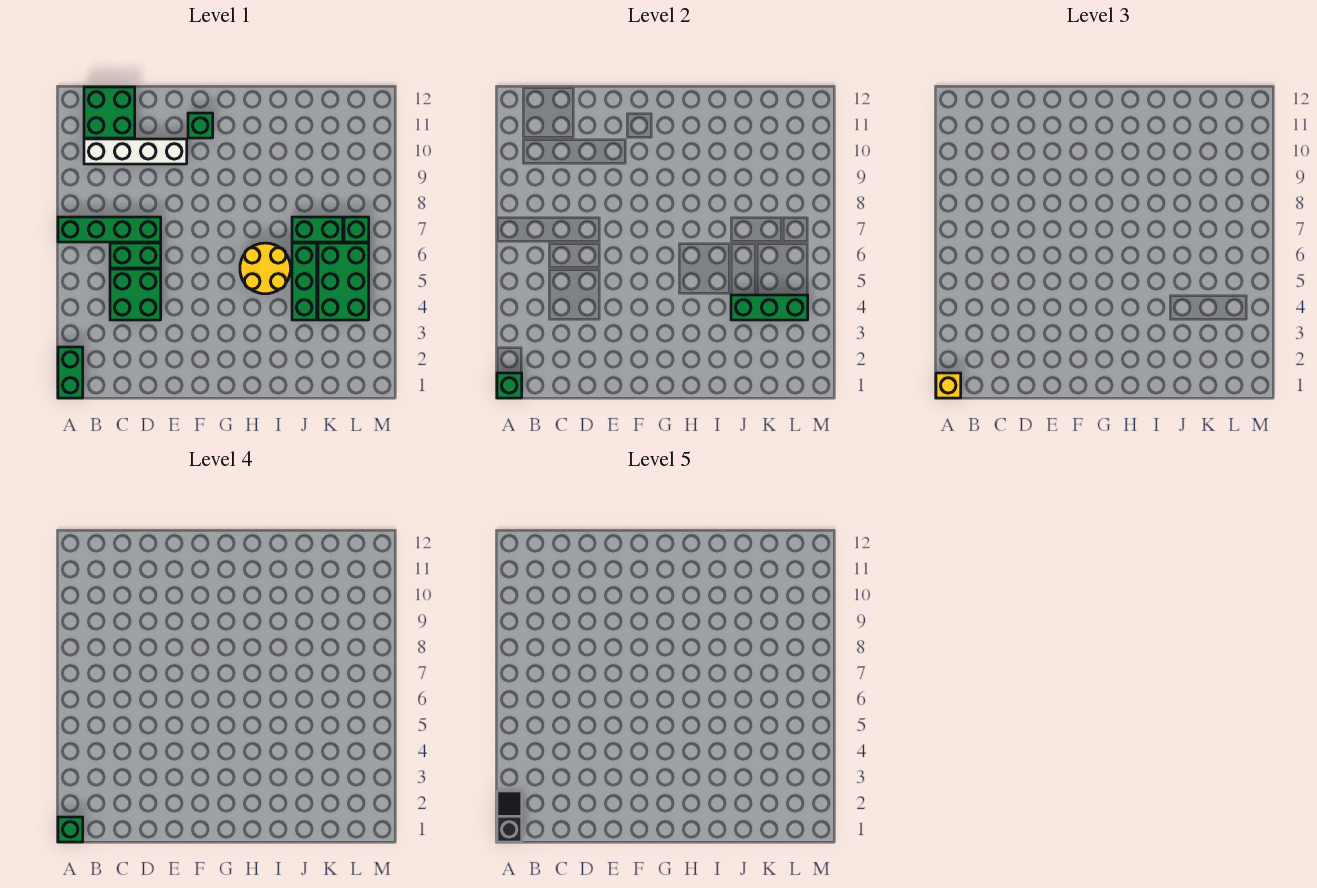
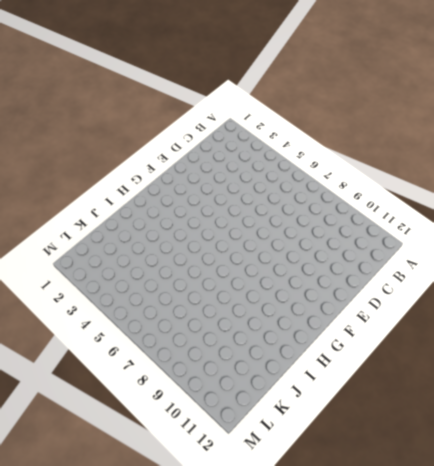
none -> green brick A1:A2 level 1
none -> green brick A7:D7 level 1
none -> white brick B10:E10 level 1

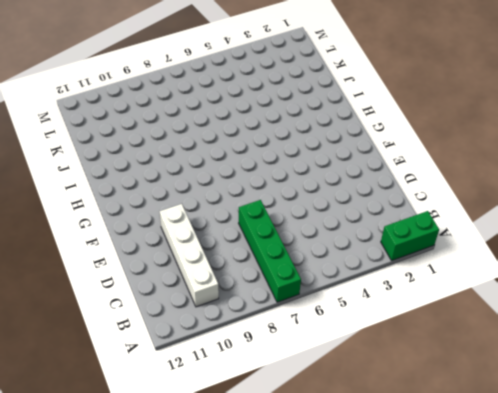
none -> green brick B11:C12 level 1
none -> green brick C4:D5 level 1
none -> green brick C6:D6 level 1

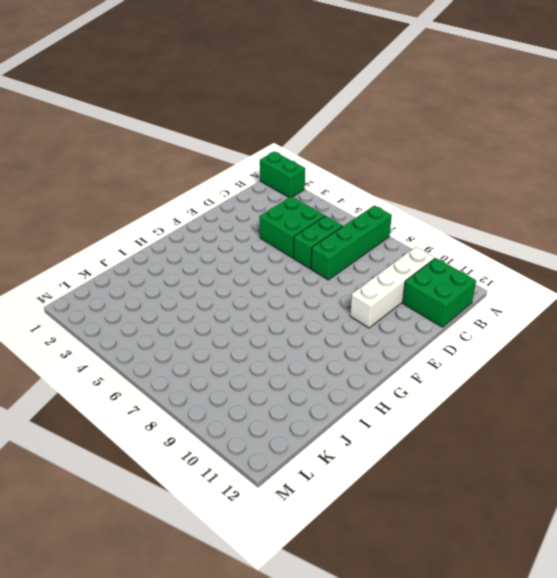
none -> green brick F11 level 1
none -> yellow round brick H5:I6 level 1
none -> green brick J4:J6 level 1

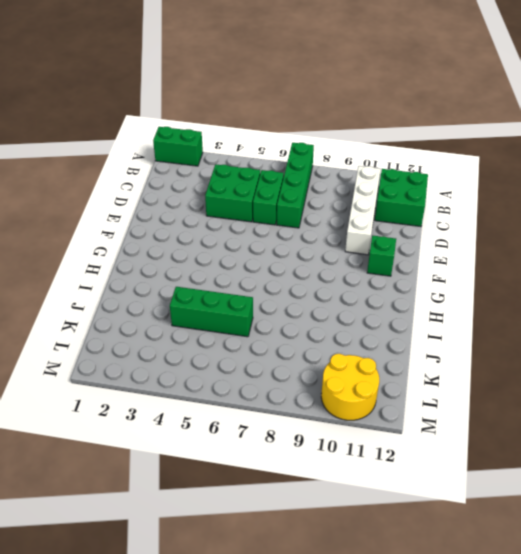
yellow round brick L10:M11 level 1 -> yellow round brick H5:I6 level 1
none -> green brick J7:K7 level 1
none -> green brick K4:L6 level 1
none -> green brick L7 level 1

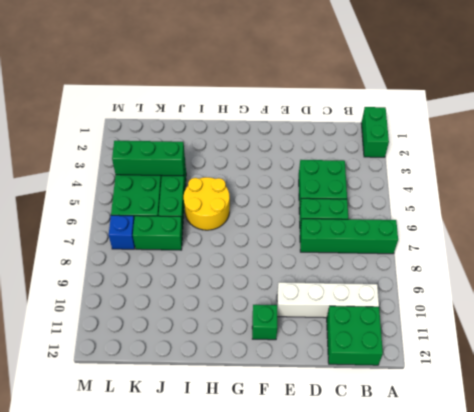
blue brick L7 level 1 -> green brick L7 level 1
none -> green brick A1 level 2
none -> yellow brick A1 level 3
none -> green brick A1 level 4

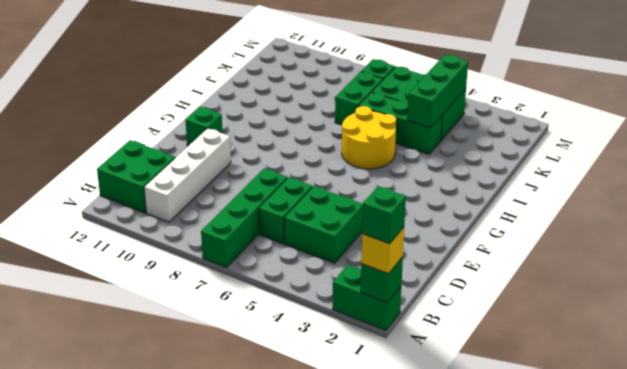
none -> black slope A1:A2 level 5 top 1

